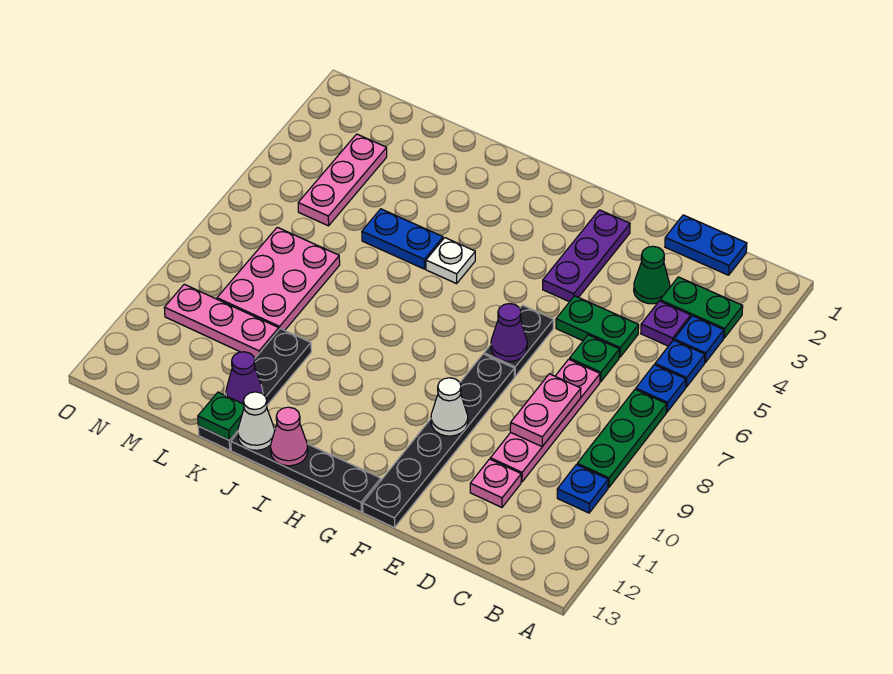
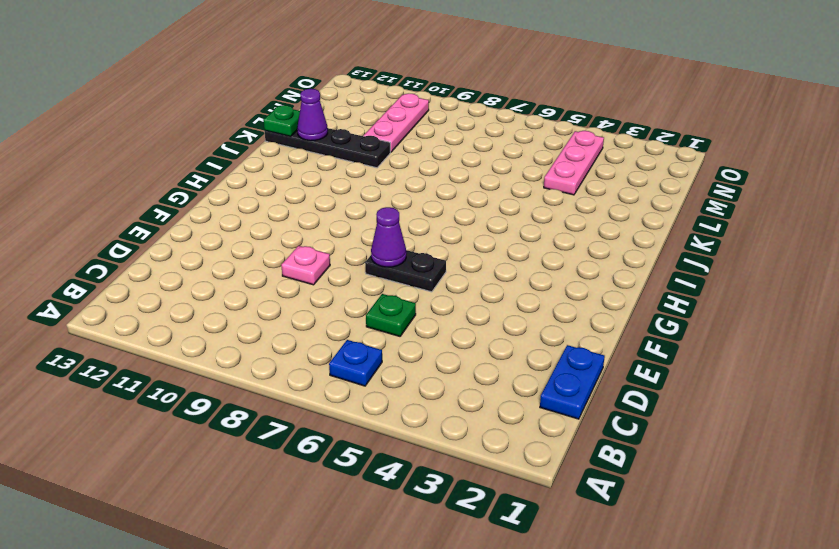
pink plate E9 level 1 -> pink plate D11 level 1
pink plate L4:N4 level 1 -> pink plate M3:M5 level 1
none -> green plate B3:C3 level 1
none -> blue plate B4 level 1
none -> blue plate B5 level 1
none -> green plate B7:B9 level 1

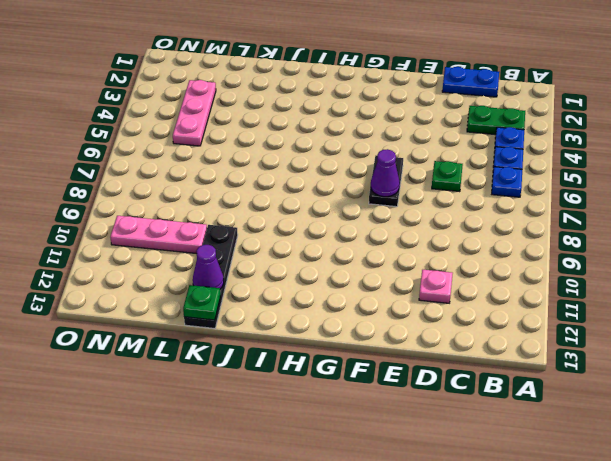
none -> green plate B7:B9 level 1
none -> blue plate B10 level 1
none -> purple plate C4 level 1
none -> green cone D3 level 1

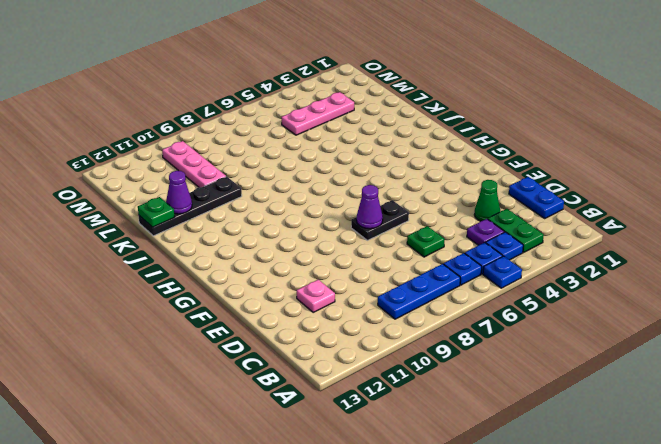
blue plate A5 level 1 -> blue plate B10 level 1
blue plate B7:B9 level 1 -> green plate B7:B9 level 1
none -> green plate D5:E5 level 1
none -> pink plate D7:D10 level 1
none -> purple plate F2:F4 level 1
none -> black plate F8:F13 level 1

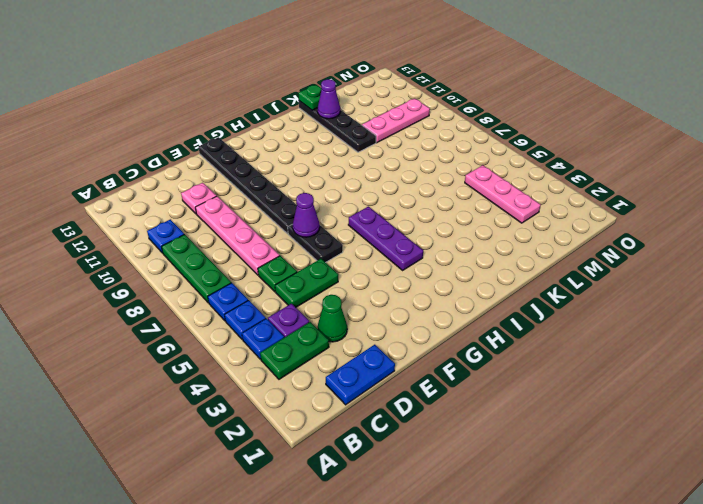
purple plate H4:H6 level 1 -> purple plate F2:F4 level 1
none -> black plate G13:J13 level 1
none -> white plate I5 level 1
none -> blue plate J5:K5 level 1
none -> pink plate L7:M9 level 1

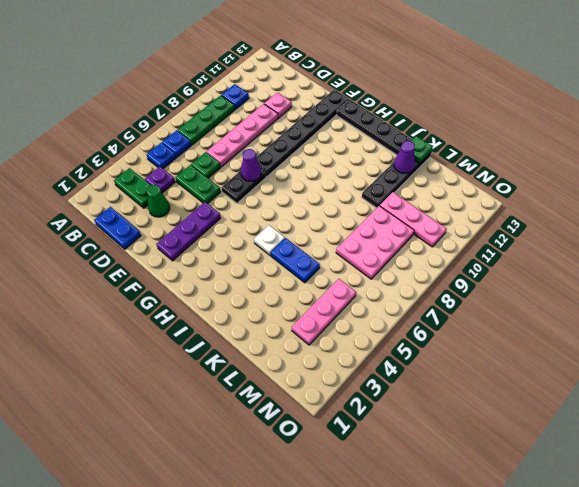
none -> blue plate B4 level 1
none -> pink plate D8:D9 level 2
none -> white cone F10 level 2
none -> pink cone I13 level 2

